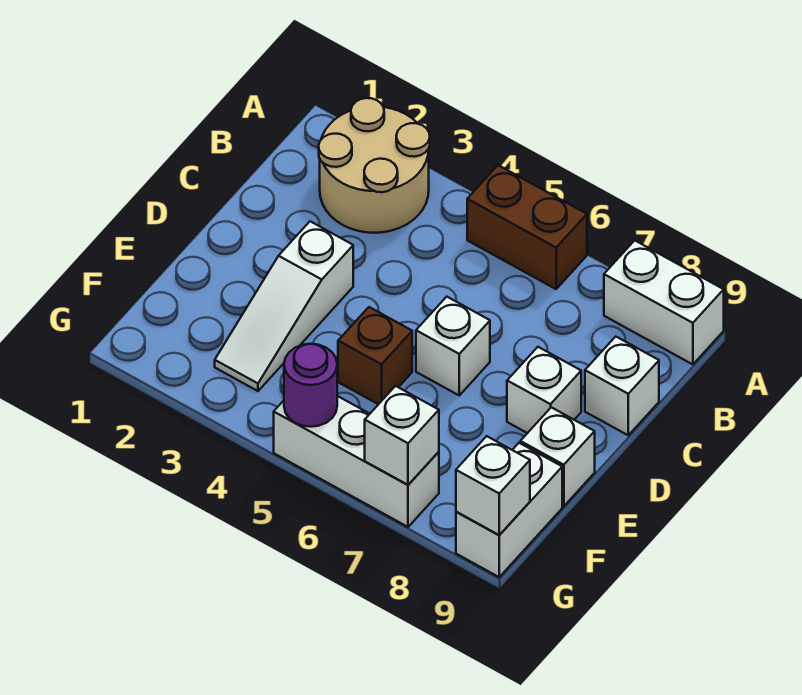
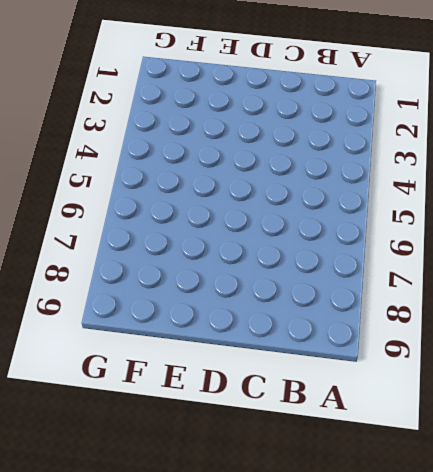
none -> tan round brick A2:B3 level 1
none -> brown brick A5:A6 level 1
none -> white brick A8:A9 level 1

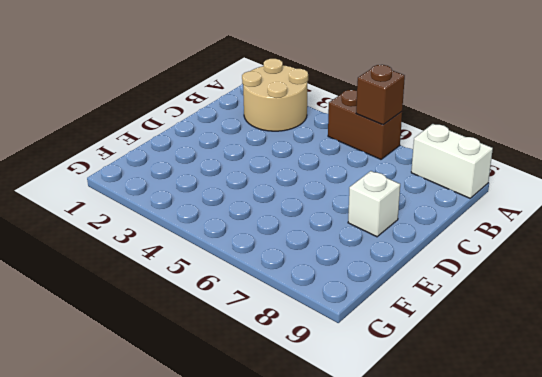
brown brick A6 level 2 -> brown brick E5 level 1
none -> white brick C9 level 1
none -> white slope D3:F3 level 1 top D
none -> white brick D6 level 1

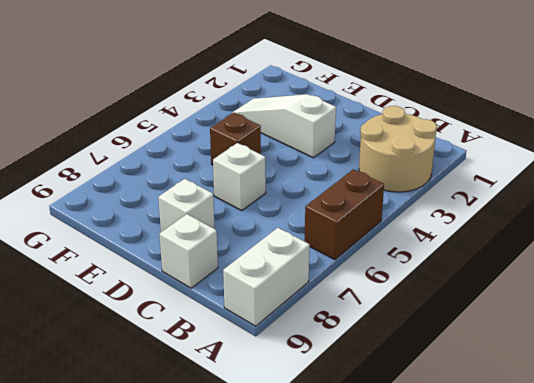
none -> white brick E9 level 1
none -> white brick F9:G9 level 1
none -> white brick G5:G7 level 1

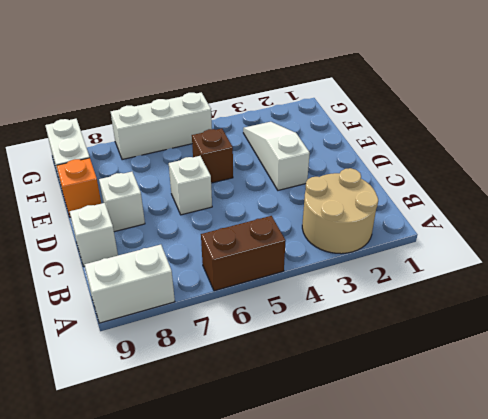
orange brick E9 level 1 -> white brick E9 level 1
none -> purple round brick G5 level 2
none -> white brick G7 level 2
none -> white brick G9 level 2

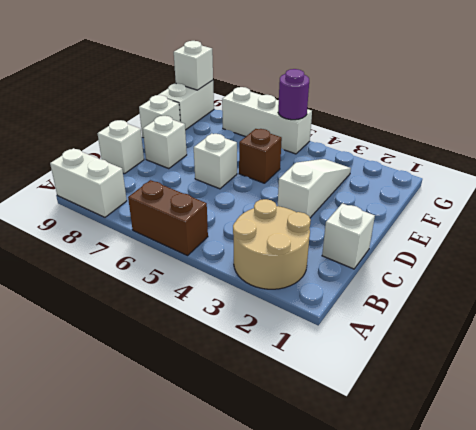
white brick C1 level 1 -> white brick G7 level 2

